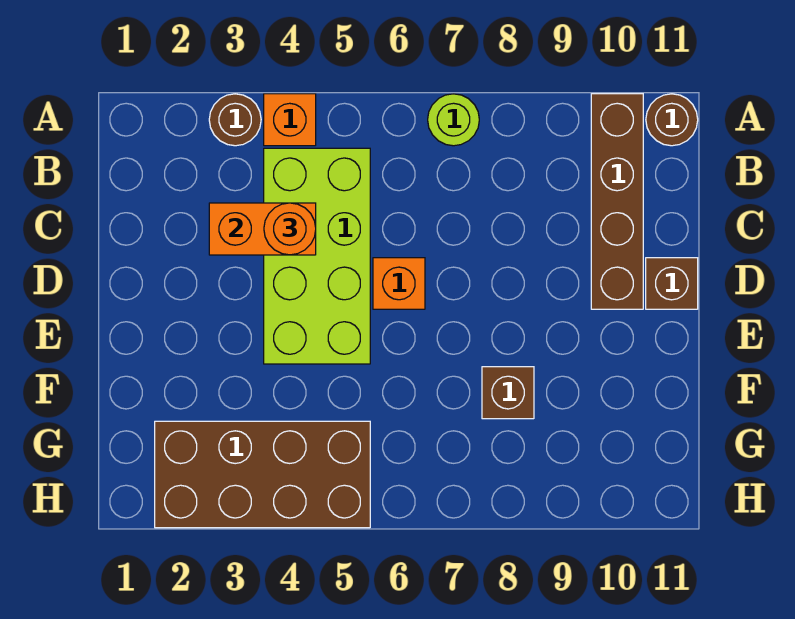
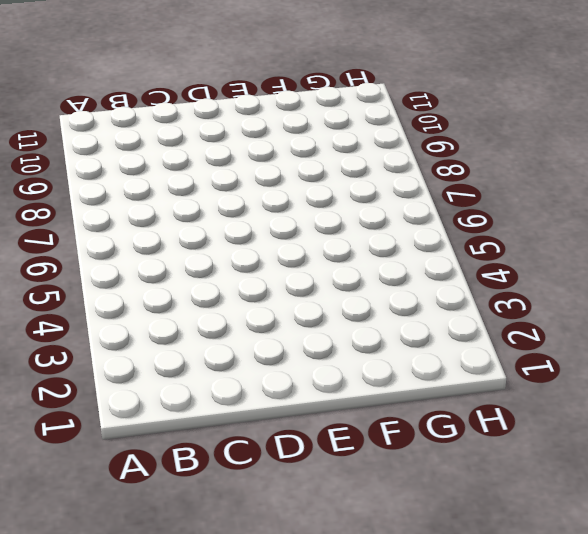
none -> brown round brick A3 level 1
none -> orange brick A4 level 1
none -> lime round brick A7 level 1

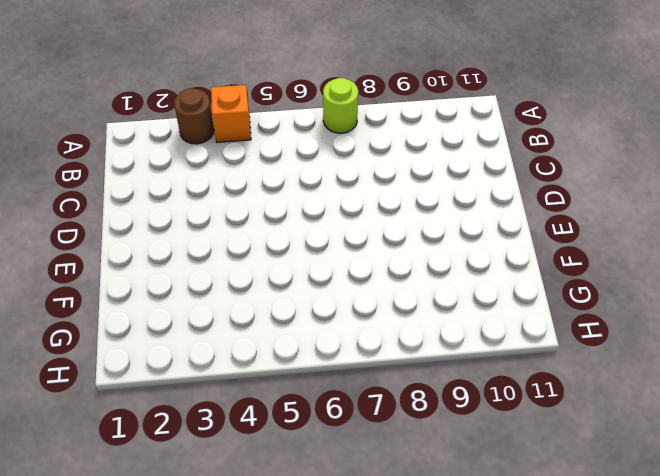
none -> brown brick A10:D10 level 1
none -> brown round brick A11 level 1
none -> lime brick B4:E5 level 1

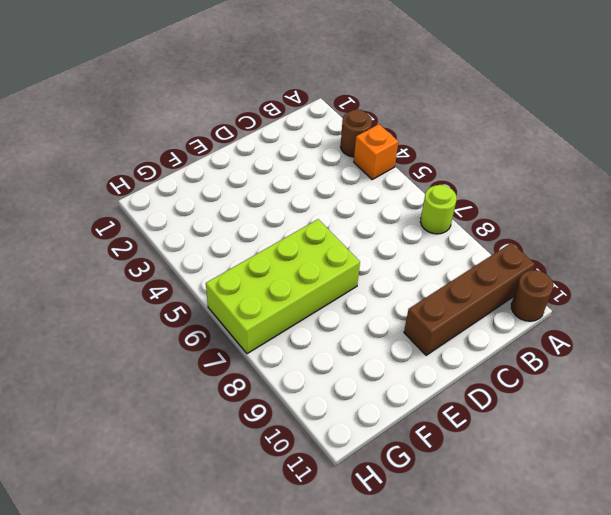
lime brick E6:H7 level 1 -> lime brick B4:E5 level 1
none -> orange brick D6 level 1
none -> brown brick D11 level 1
none -> brown brick F8 level 1

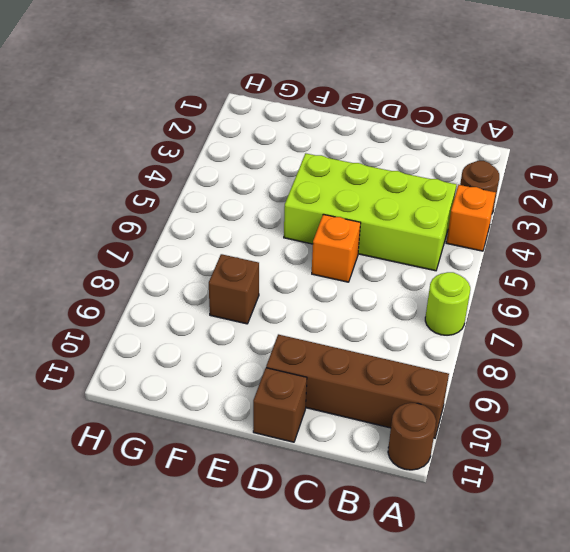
none -> brown brick G2:H5 level 1
none -> orange brick C3:C4 level 2
none -> orange round brick C4 level 3

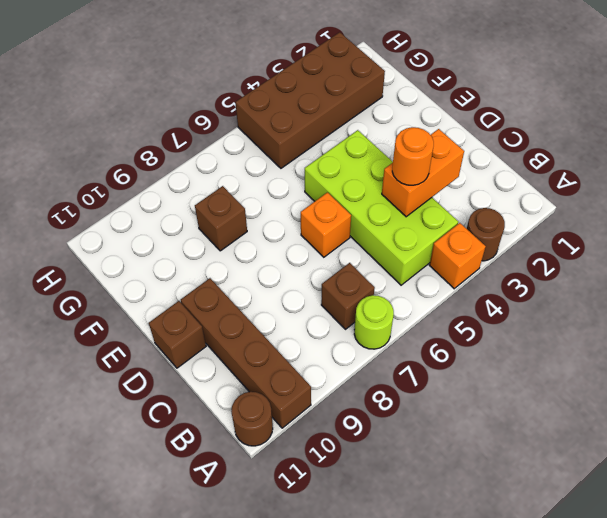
brown brick B7 level 1 -> none

